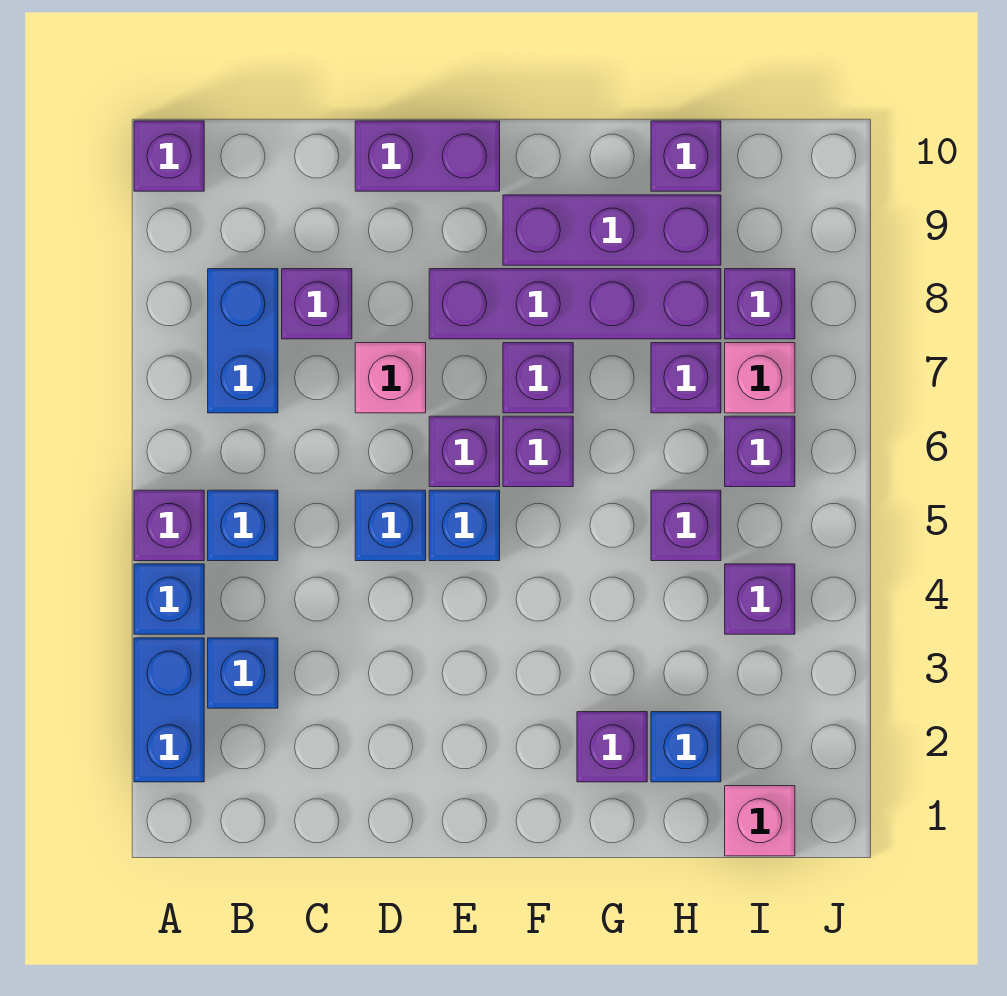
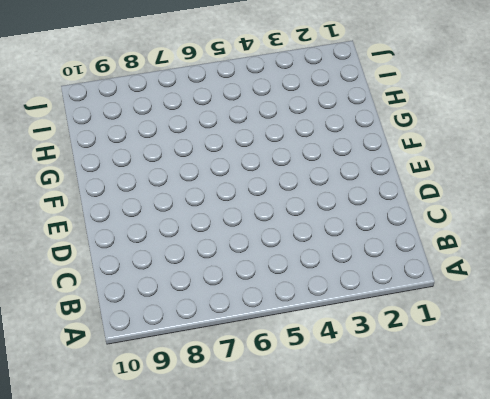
none -> blue brick A2:A3 level 1
none -> blue brick A4 level 1
none -> purple brick A5 level 1

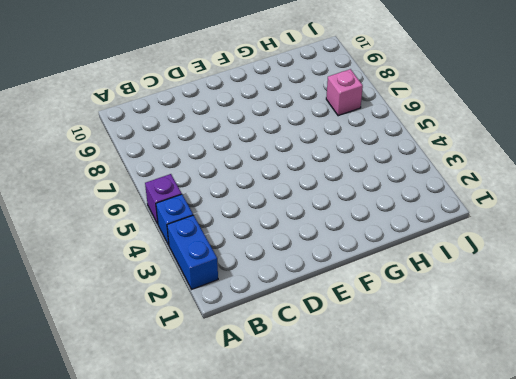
none -> purple brick A10 level 1
none -> blue brick B3 level 1
none -> blue brick B5 level 1

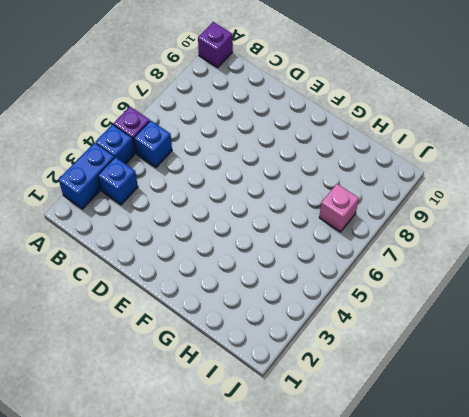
none -> blue brick B7:B8 level 1
none -> purple brick C8 level 1
none -> blue brick D5 level 1

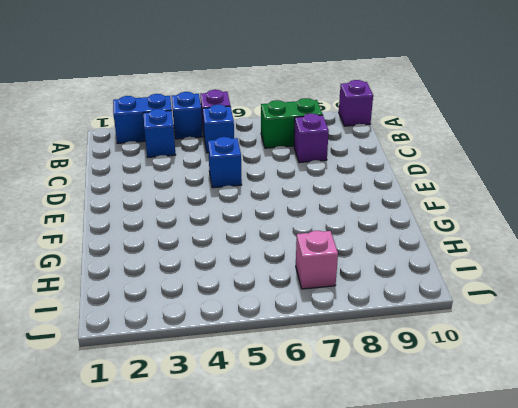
green brick B7:B8 level 1 -> blue brick B7:B8 level 1
none -> pink brick D7 level 1
none -> purple brick D10:E10 level 1
none -> blue brick E5 level 1

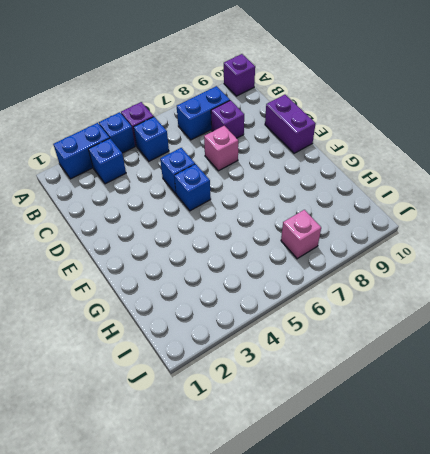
none -> purple brick E6 level 1
none -> purple brick E8:H8 level 1
none -> purple brick F6 level 1

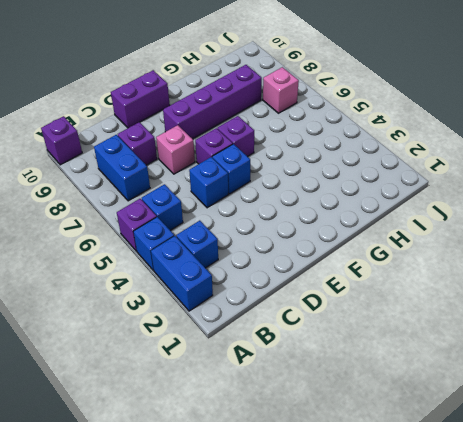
none -> purple brick F7 level 1
none -> purple brick F9:H9 level 1
none -> purple brick G2 level 1

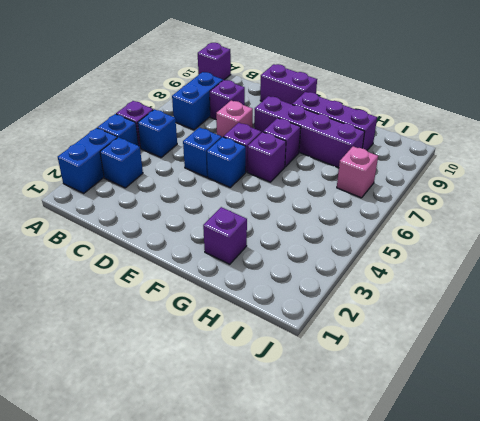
none -> blue brick H2 level 1
none -> purple brick H5 level 1
none -> purple brick H7 level 1

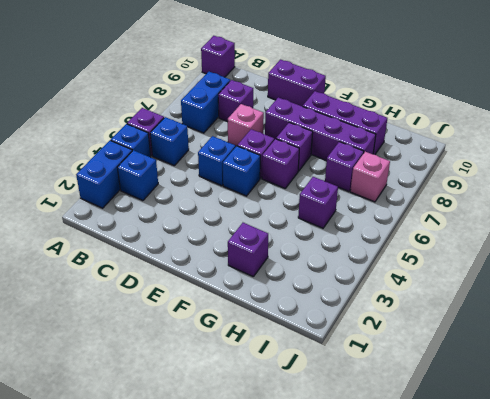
none -> blue brick H2 level 1
none -> purple brick H10 level 1
none -> pink brick I1 level 1

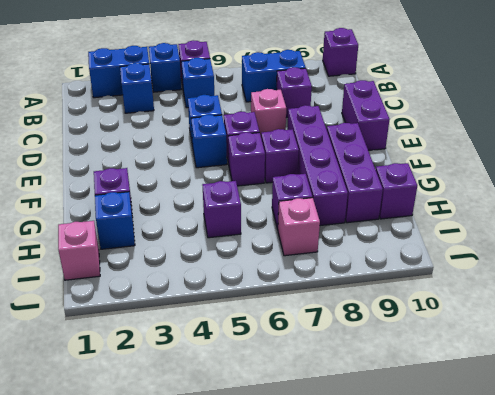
none -> purple brick I4 level 1
none -> purple brick I6 level 1
none -> purple brick I8 level 1

